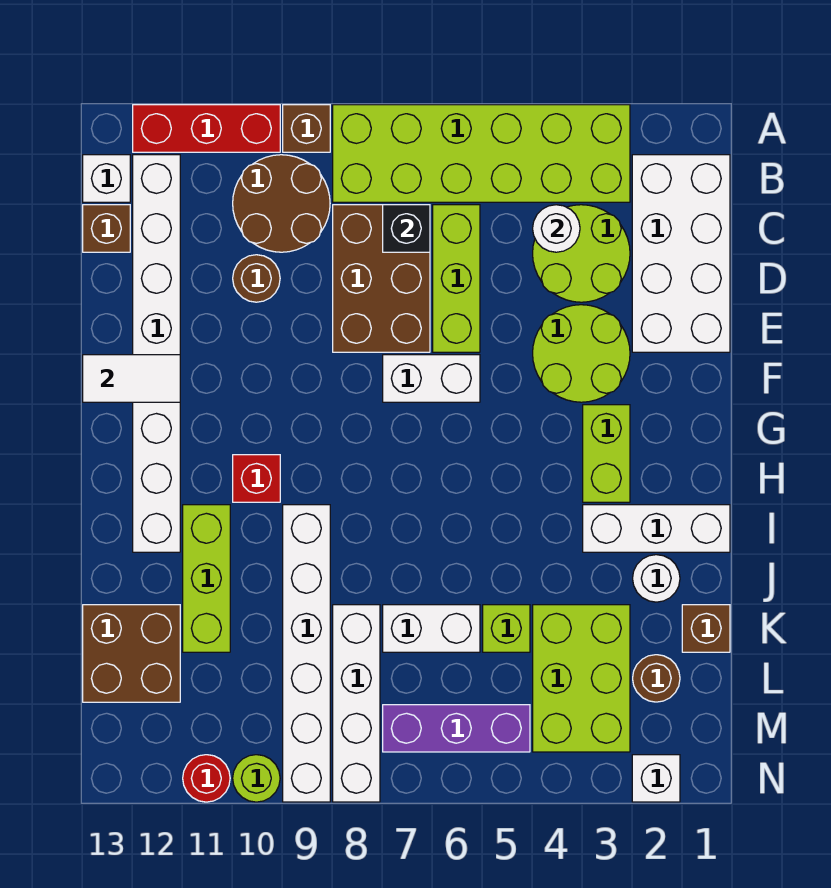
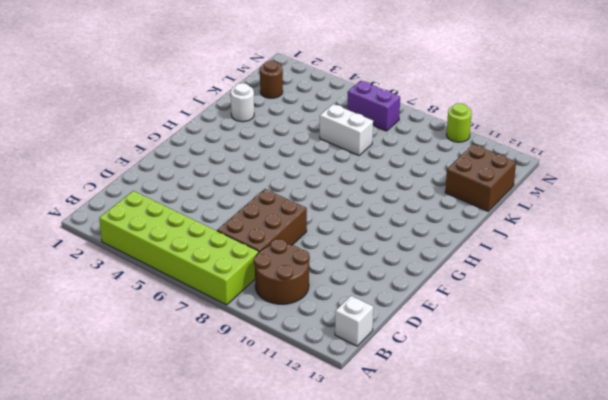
purple brick M6:M7 level 1 -> purple brick M5:M7 level 1
none -> brown brick A9 level 1
none -> red brick A10:A12 level 1
none -> white brick B1:E2 level 1
none -> white brick B12:I12 level 1

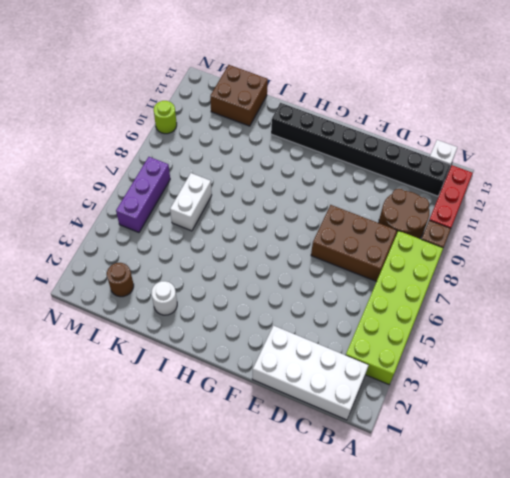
black brick B12:I12 level 1 -> white brick B12:I12 level 1
none -> lime round brick C3:D4 level 1
none -> lime brick C6:E6 level 1
none -> brown brick C13 level 1
none -> brown round brick D10 level 1

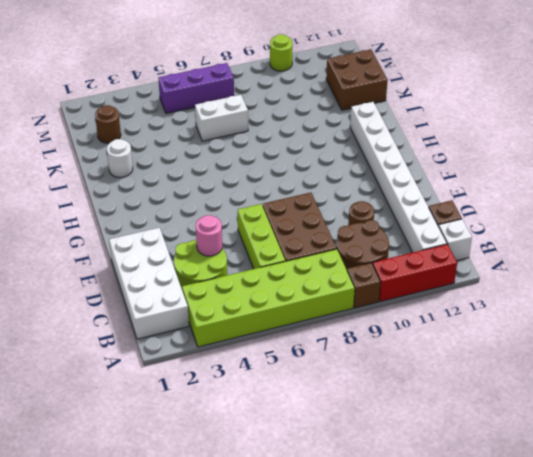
pink round brick D4 level 2 -> none
none -> lime round brick E3:F4 level 1
none -> white brick F6:F7 level 1
none -> lime brick G3:H3 level 1
none -> red brick H10 level 1

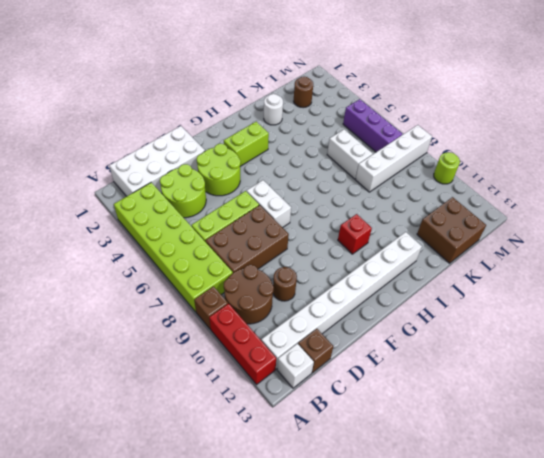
none -> white brick I1:I3 level 1
none -> white brick I9:N9 level 1
none -> lime brick I11:K11 level 1
none -> brown brick K1 level 1

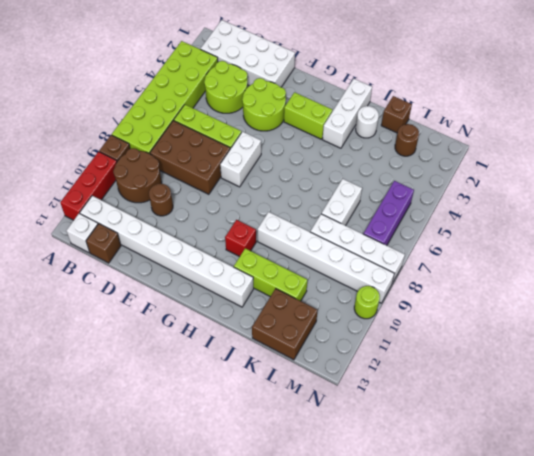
none -> lime brick K3:M4 level 1
none -> lime brick K5 level 1
none -> white brick N2 level 1
none -> red round brick N11 level 1

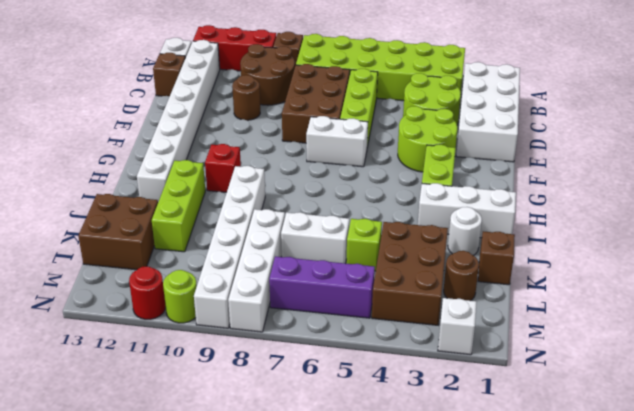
brown brick K3:M4 level 1 -> lime brick K3:M4 level 1
none -> white round brick C4 level 2
none -> black brick C7 level 2
none -> white tile F12:F13 level 2

